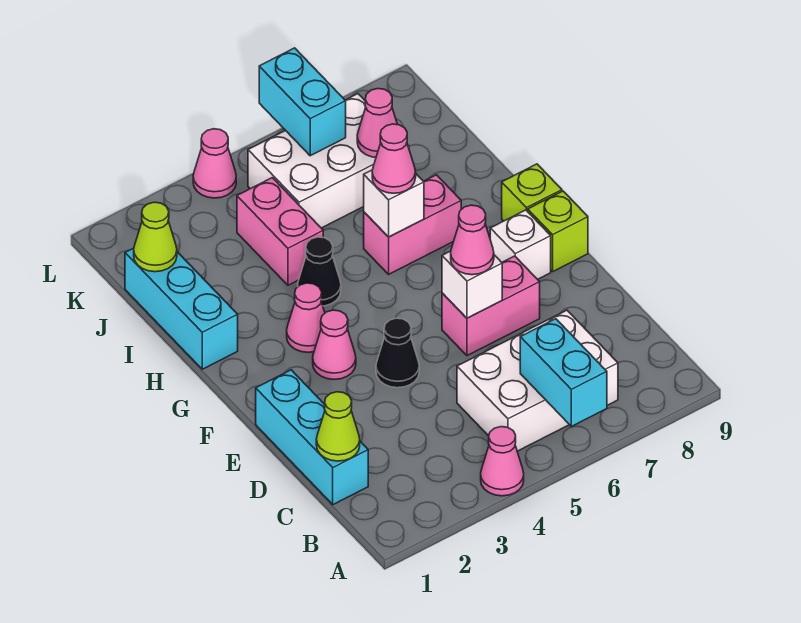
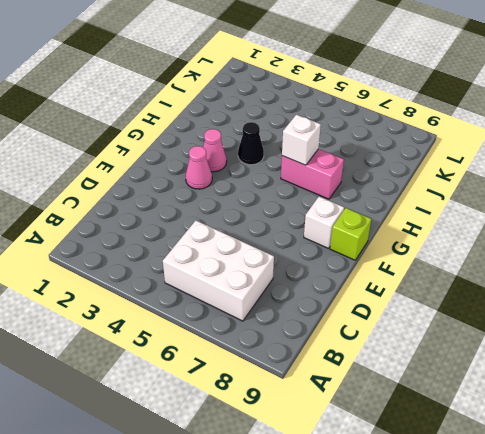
none -> pink cone A4 level 1
none -> cyan brick C1:E1 level 1
none -> black cone E4 level 1

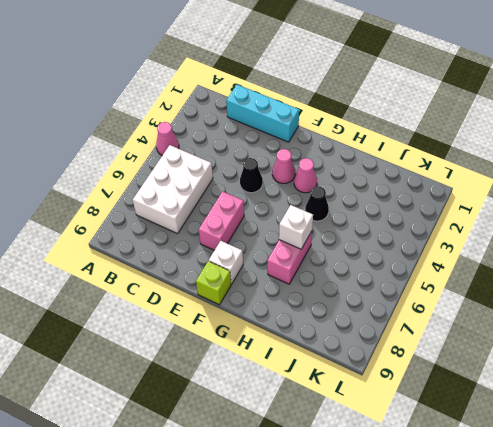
none -> lime brick G9 level 1
none -> cyan brick H1:J1 level 1
none -> pink brick I4:J4 level 1

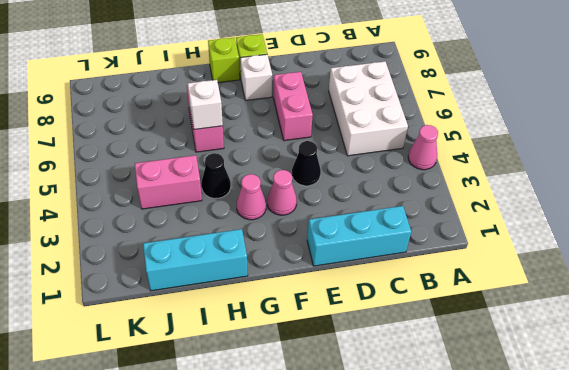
none -> white brick J5:K7 level 1
none -> pink cone L4 level 1
none -> cyan brick A6:B6 level 2

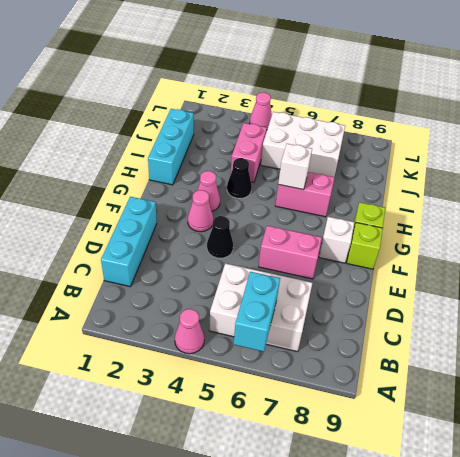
none -> lime cone C1 level 2
none -> white brick E6 level 2
none -> lime cone J1 level 2

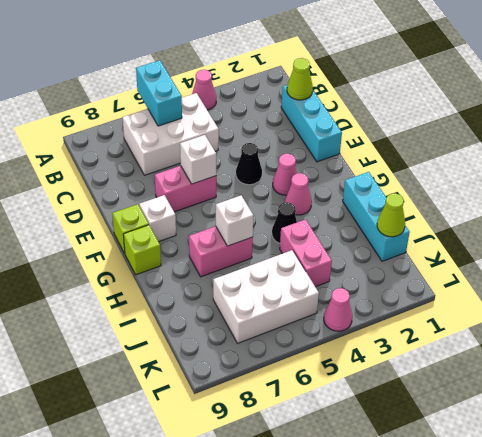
none -> pink cone J7 level 2
none -> cyan brick K6:L6 level 2
none -> pink cone E6 level 3

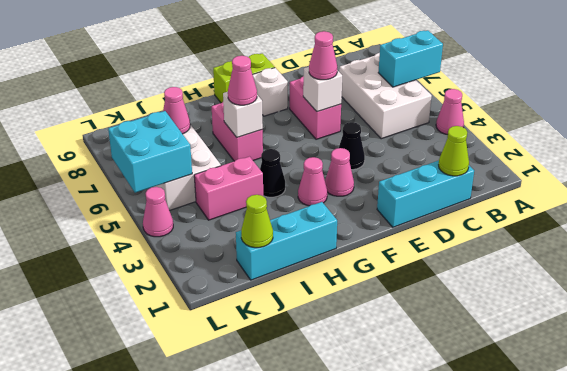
cyan brick K5:L6 level 2 -> cyan brick K6:L6 level 2

